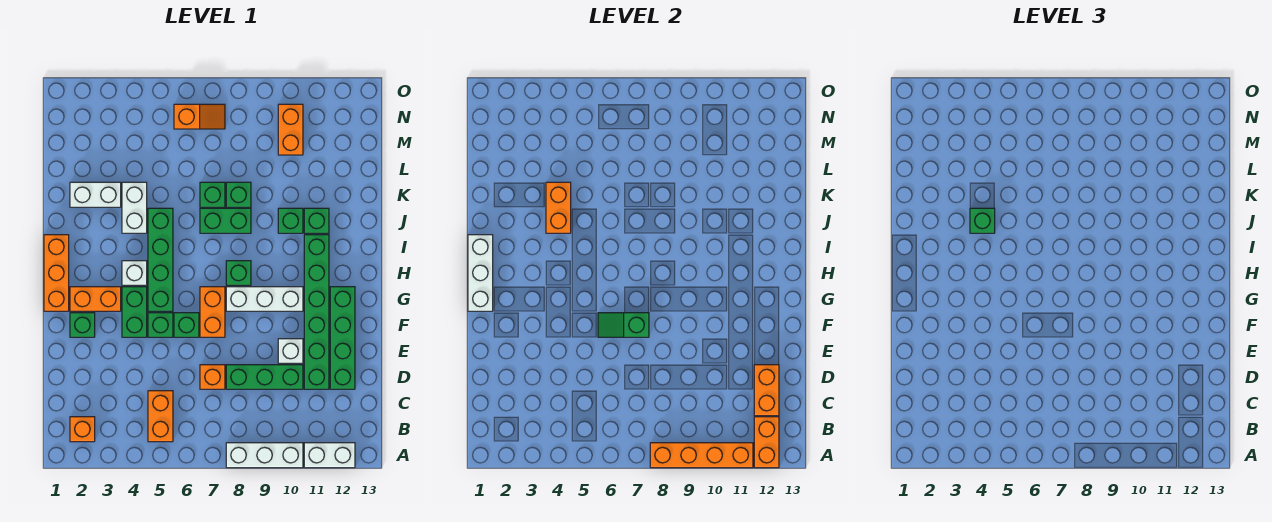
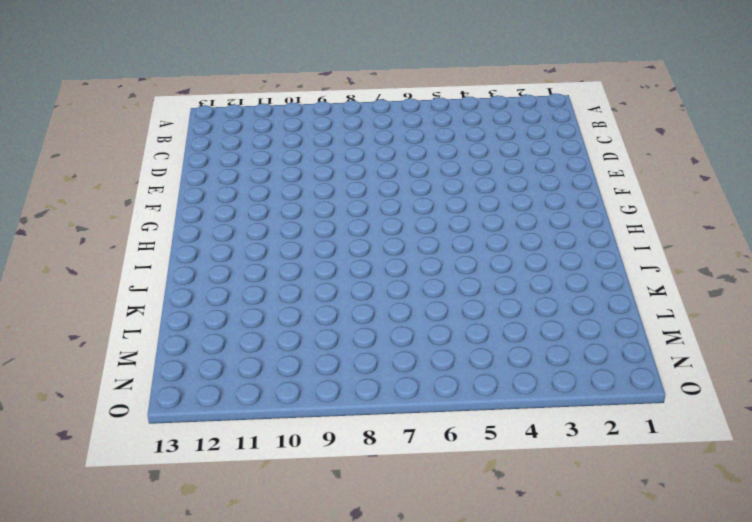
none -> white brick A8:A10 level 1
none -> white brick A11:A12 level 1
none -> orange brick B2 level 1
none -> orange brick B5:C5 level 1

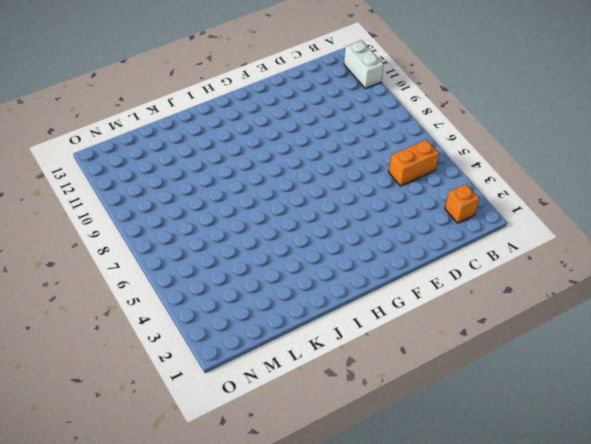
none -> white brick A8:A10 level 1
none -> orange brick D7 level 1
none -> green brick D8:D10 level 1
none -> green brick D11:I11 level 1

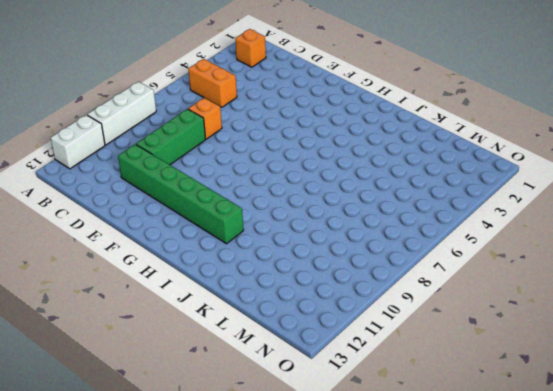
none -> green brick D12:G12 level 1
none -> white brick E10 level 1
none -> green brick F2 level 1
none -> green brick F4:G4 level 1

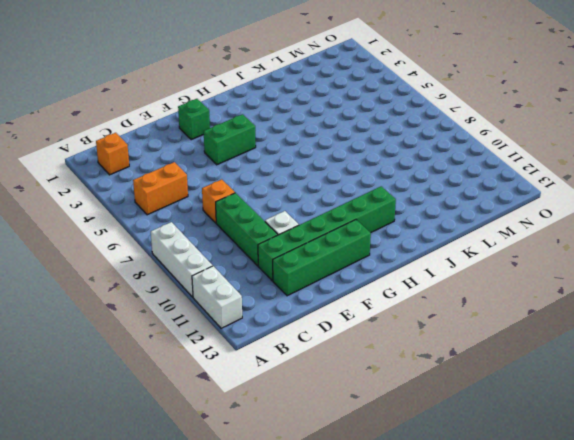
none -> green brick F5 level 1
none -> green brick F6 level 1
none -> orange brick F7:G7 level 1
none -> orange brick G1:I1 level 1

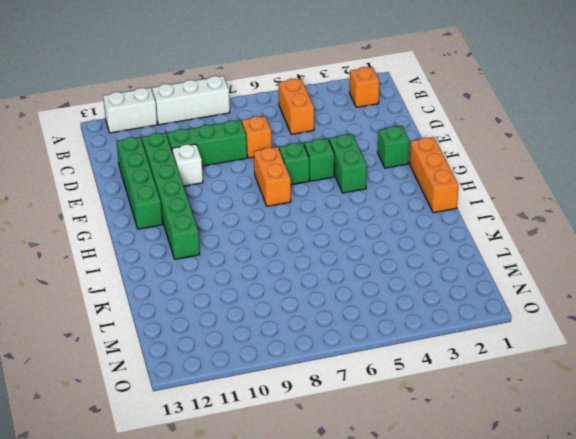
none -> orange brick G2:G3 level 1
none -> green brick G5:J5 level 1
none -> white brick G8:G10 level 1
none -> white brick H4 level 1

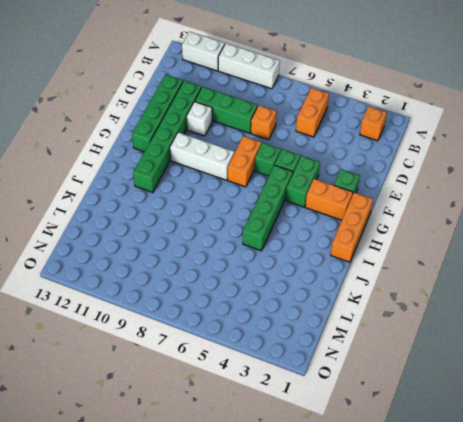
none -> white brick H4 level 1
none -> green brick H8 level 1
none -> white brick J4:K4 level 1
none -> green brick J7:J8 level 1

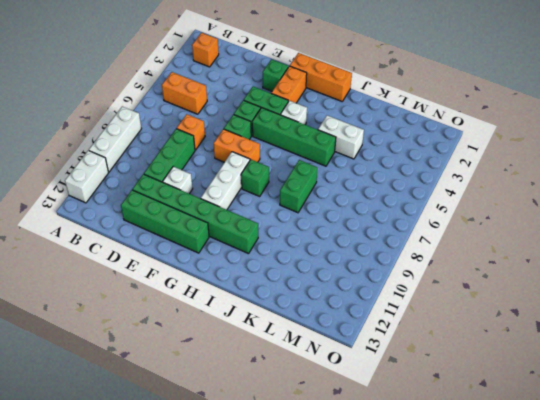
none -> green brick J10 level 1
none -> green brick J11 level 1
none -> white brick K2:K3 level 1
none -> green brick K7 level 1

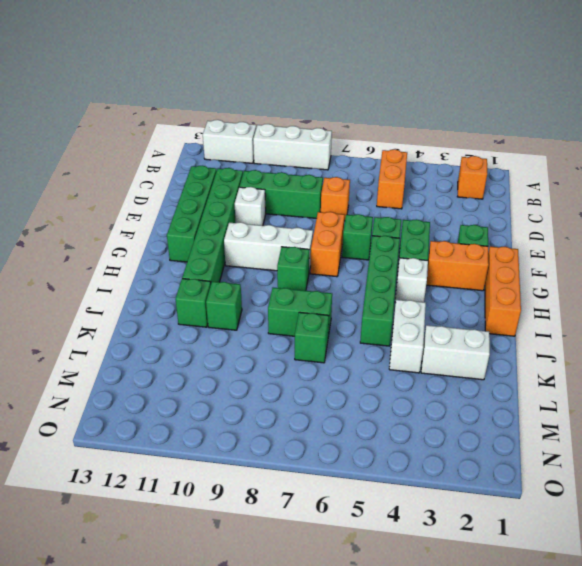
none -> green brick K8 level 1
none -> orange brick M10:N10 level 1
none -> orange slope N6:N7 level 1 top 6
none -> orange brick A8:A11 level 2

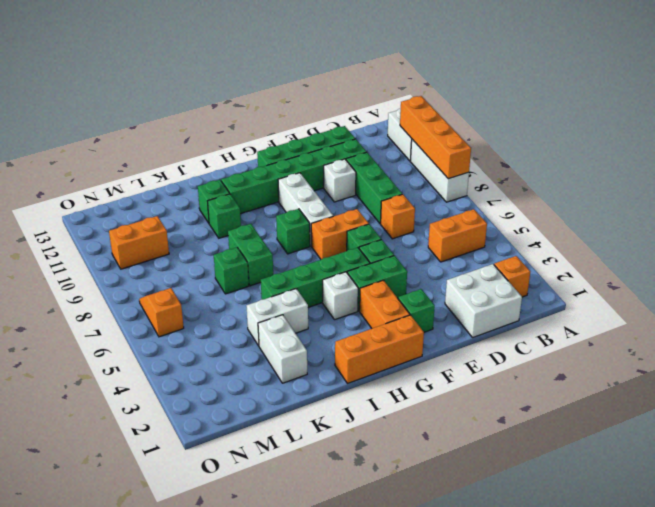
white brick C1:D2 level 1 -> none
none -> green brick K8 level 1
none -> orange brick A12:B12 level 2
none -> orange brick C12:D12 level 2
none -> green slope F6:F7 level 2 top 7

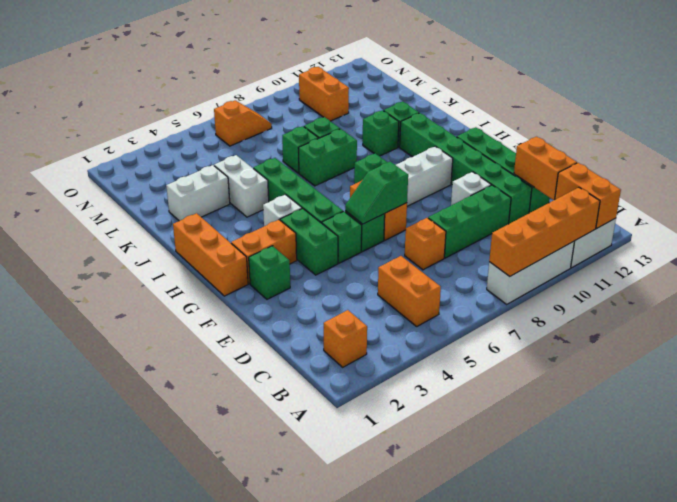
none -> white brick G1:I1 level 2
none -> orange brick J4:K4 level 2
none -> green brick J4 level 3

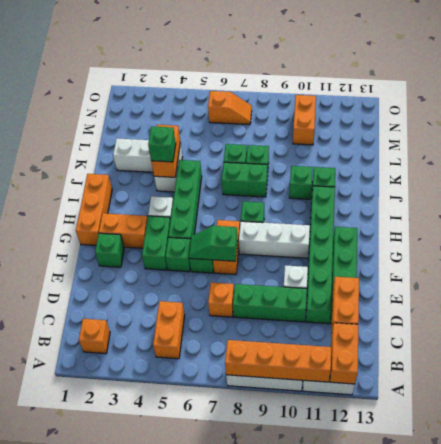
none -> white brick G1:I1 level 2

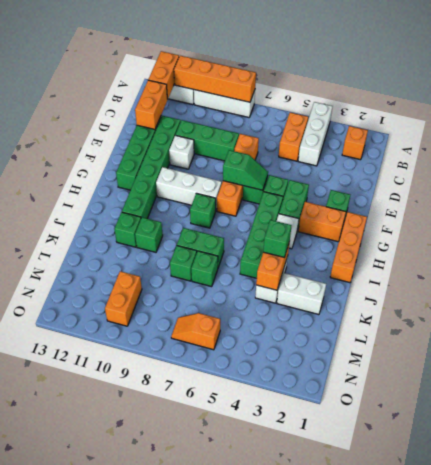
white brick A4:C4 level 1 -> white brick G1:I1 level 2

